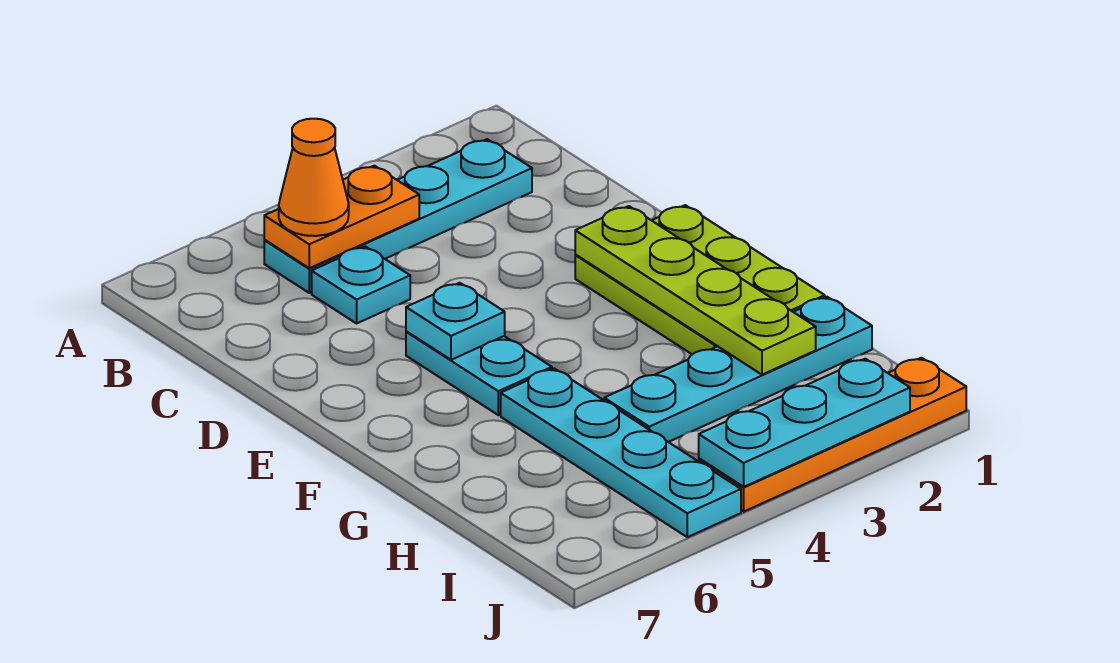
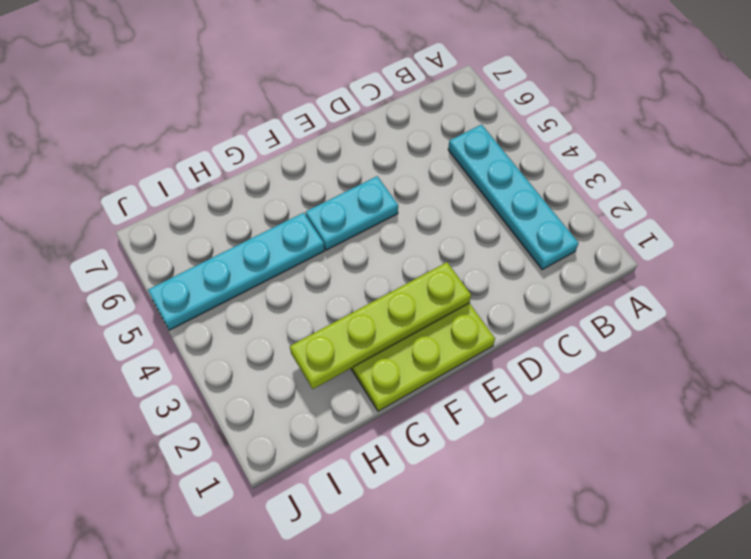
none -> cyan plate C5 level 1
none -> cyan plate H1:H4 level 1
none -> orange plate J1:J4 level 1

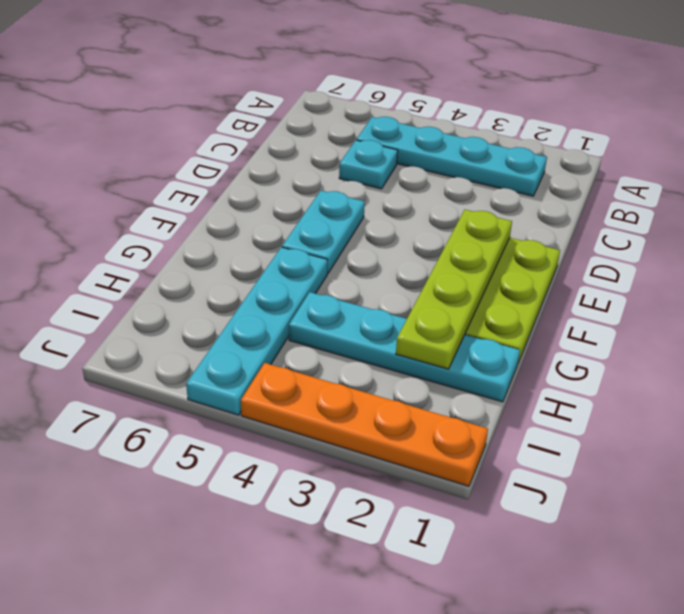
none -> orange plate B4:B5 level 2
none -> cyan plate E5 level 2
none -> cyan plate J2:J4 level 2

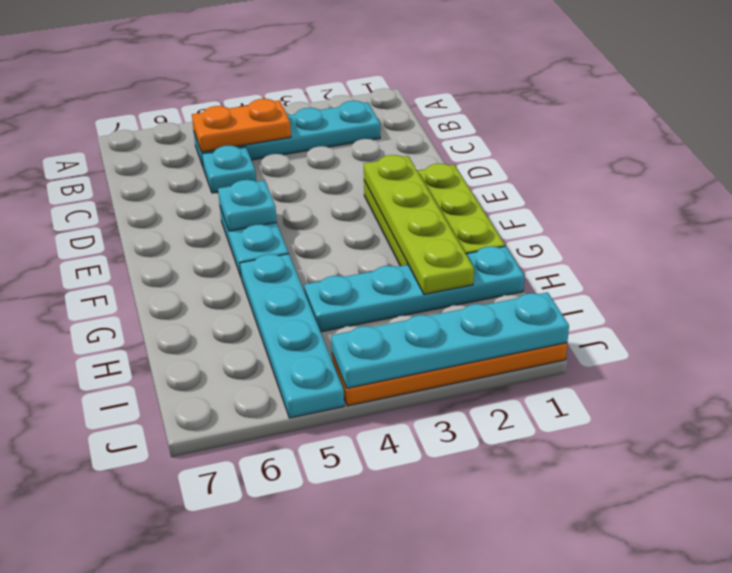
cyan plate J1:J4 level 2 -> cyan plate J2:J4 level 2
none -> orange cone B5 level 3

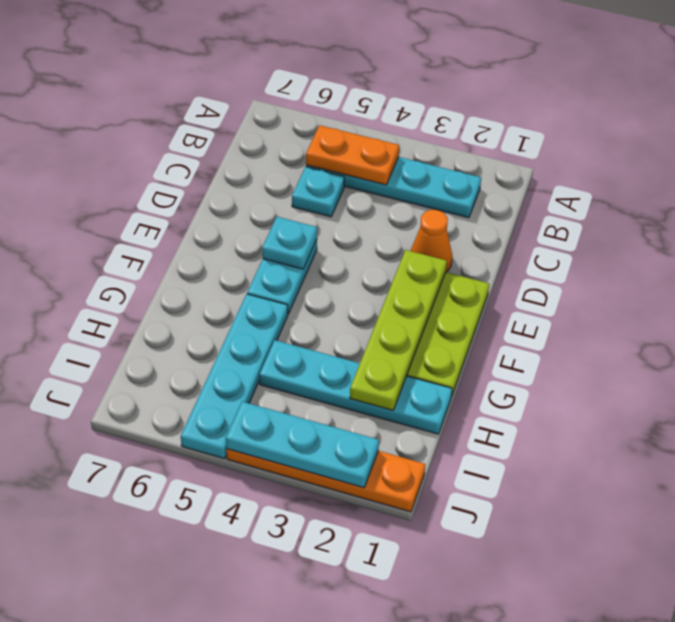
orange cone D2 level 1 -> orange cone B5 level 3

